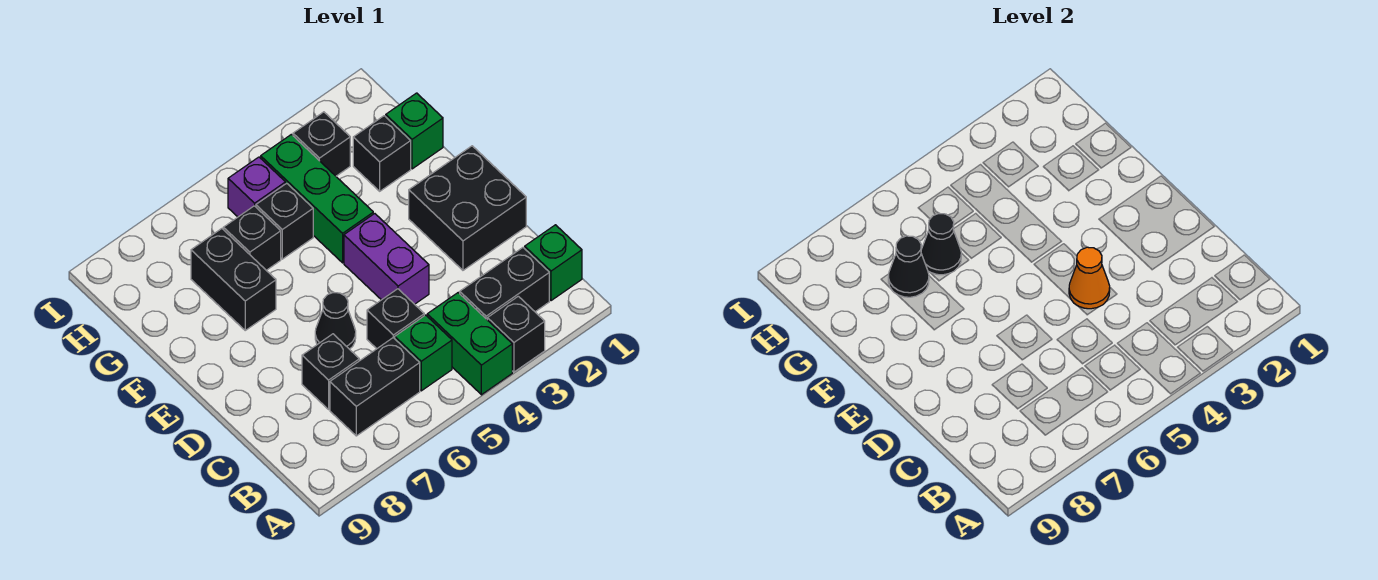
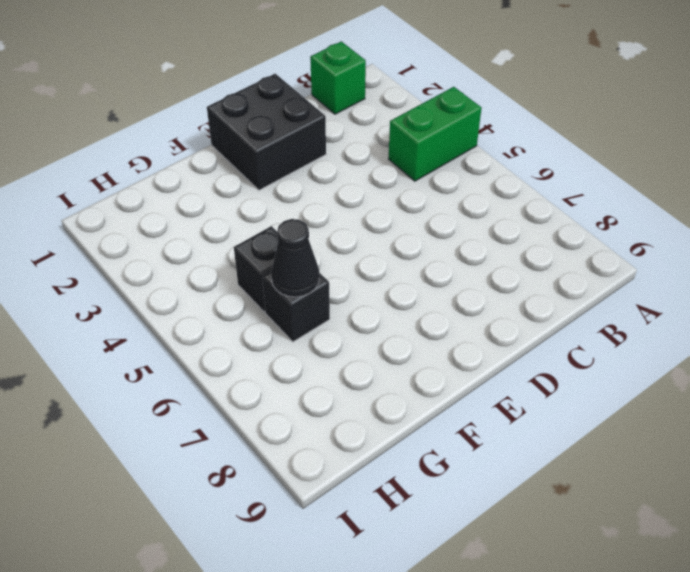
none -> black brick A3 level 1
none -> black brick B2:B3 level 1
none -> green brick B5 level 1

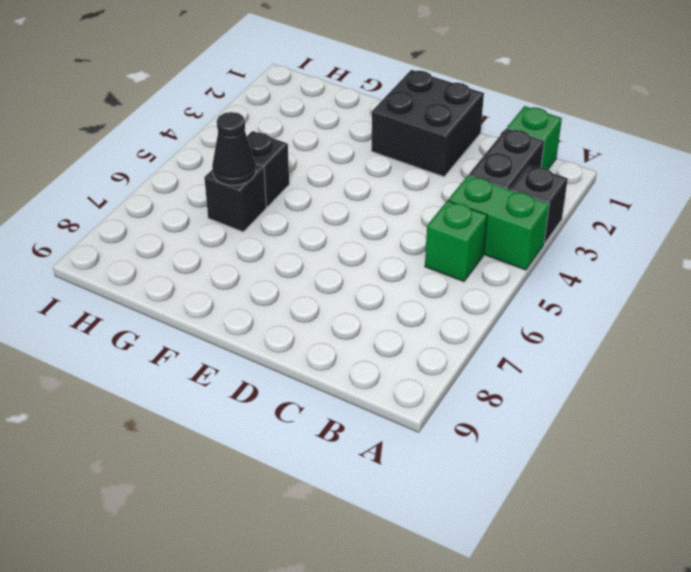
none -> black brick B6:B7 level 1
none -> black brick C5 level 1
none -> black brick C7 level 1

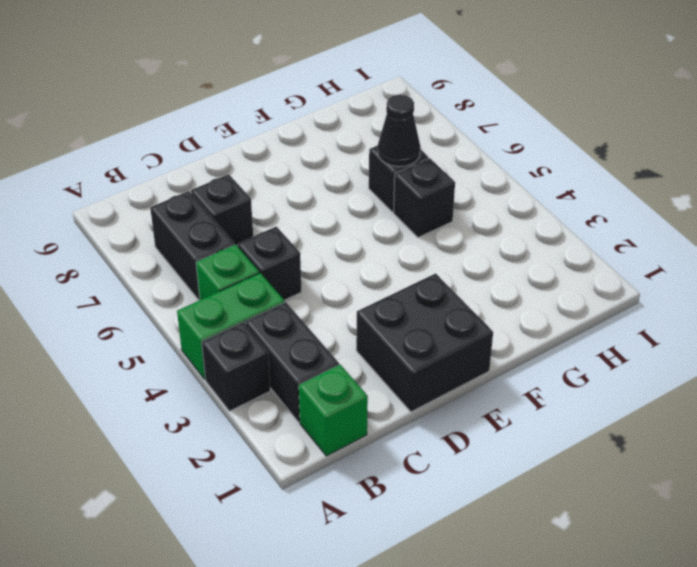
none -> purple brick D4:E4 level 1
none -> black cone D6 level 1
none -> green brick F4:H4 level 1

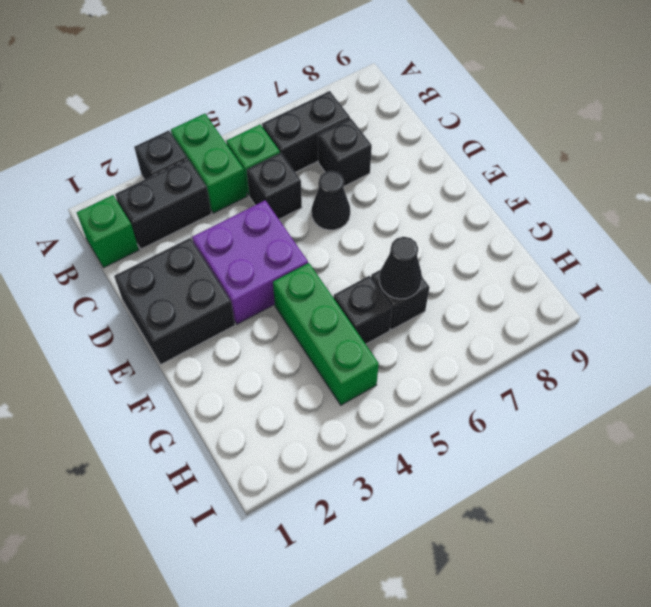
purple brick D3:E4 level 1 -> purple brick D4:E4 level 1
none -> black brick F7:G7 level 1
none -> green brick G1 level 1
none -> black brick G2 level 1

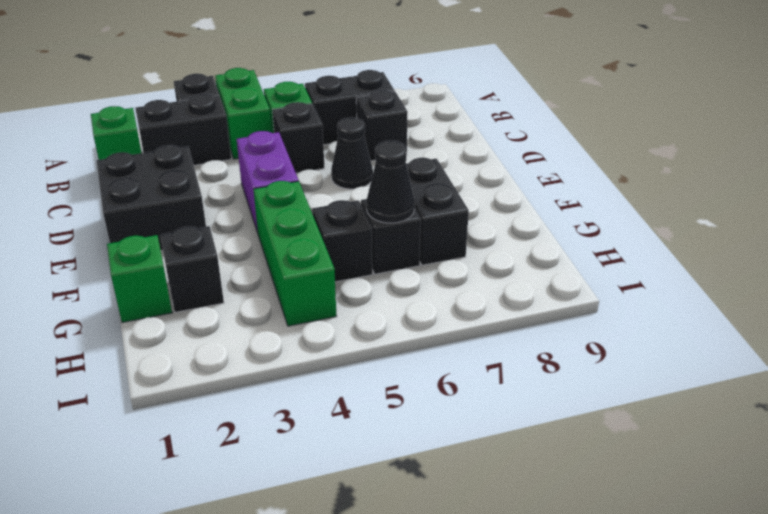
none -> black brick H3 level 1
none -> purple brick H5 level 1
none -> orange cone D4 level 2

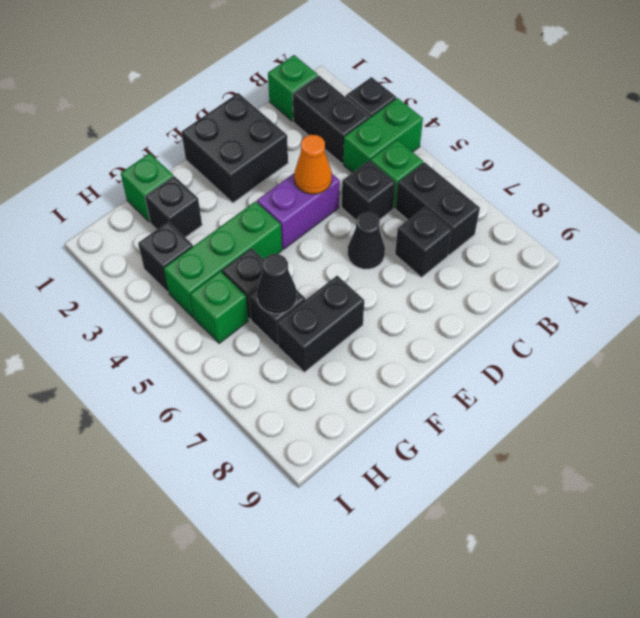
green brick H5 level 1 -> purple brick H5 level 1
none -> black cone G7 level 2

